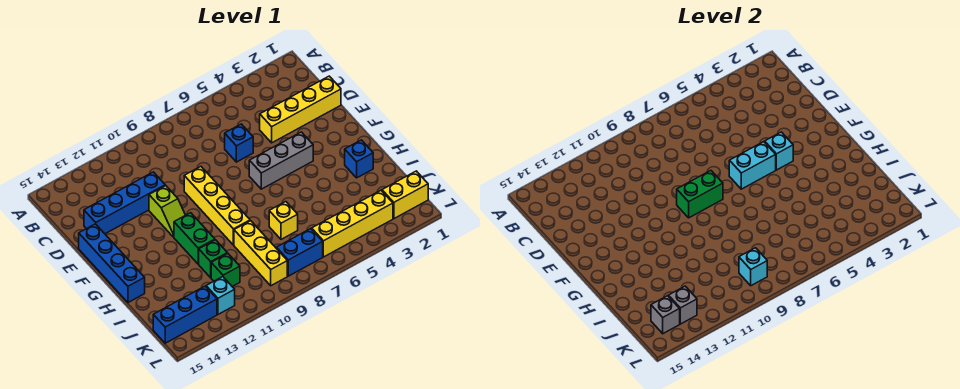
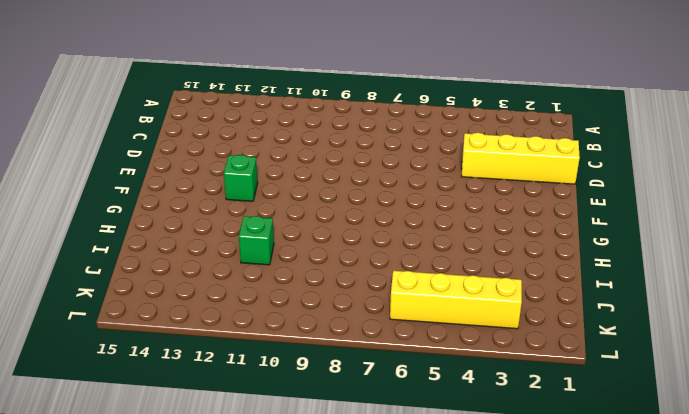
green brick F12 level 1 -> green brick J11 level 1
none -> blue brick D6 level 1
none -> blue brick D11:D14 level 1
none -> yellow brick E9:H9 level 1

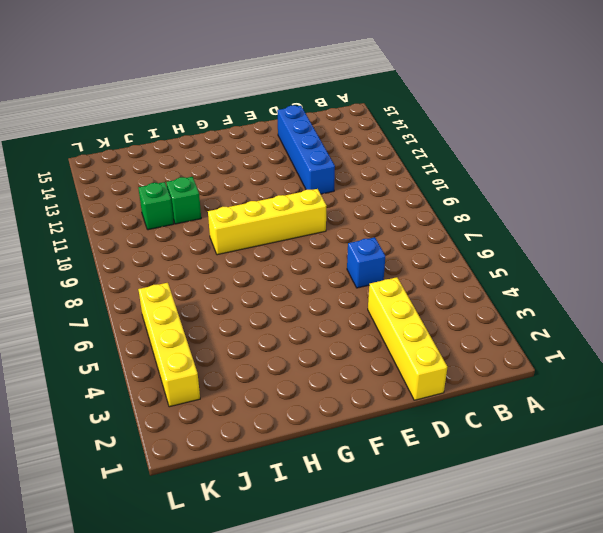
none -> lime slope E11:F11 level 1 top E
none -> blue brick E15:H15 level 1
none -> grey brick F4:F6 level 1

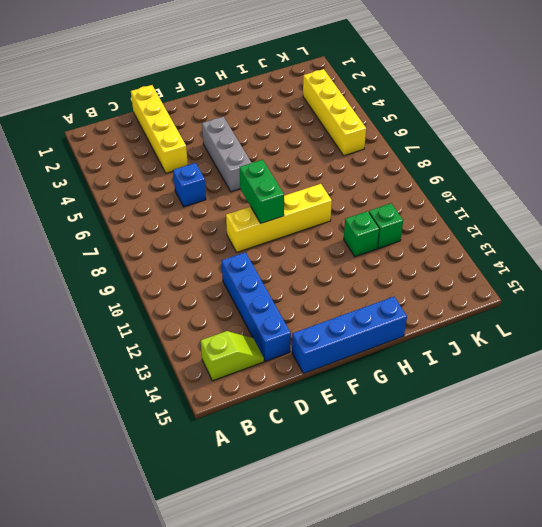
lime slope B14:C14 level 1 top B -> lime slope E11:F11 level 1 top E
none -> green brick G11:H11 level 1
none -> blue brick H2 level 1
none -> yellow brick I7 level 1

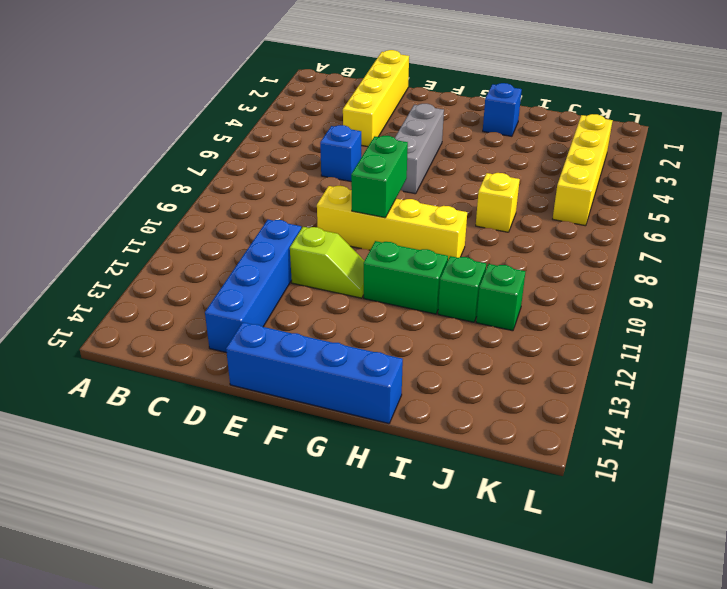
none -> yellow brick I9:K9 level 1
none -> yellow brick K1:K2 level 1
none -> blue brick K7:K8 level 1

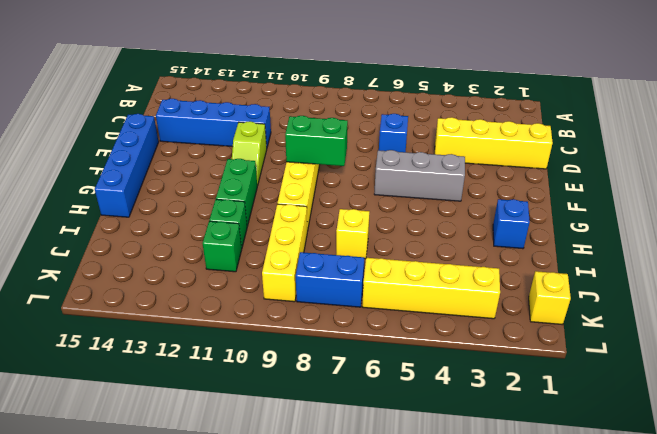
yellow brick K1 level 1 -> yellow brick K1:K2 level 1
none -> cyan brick K12 level 1
none -> blue brick K13:K15 level 1
none -> cyan brick F4 level 2

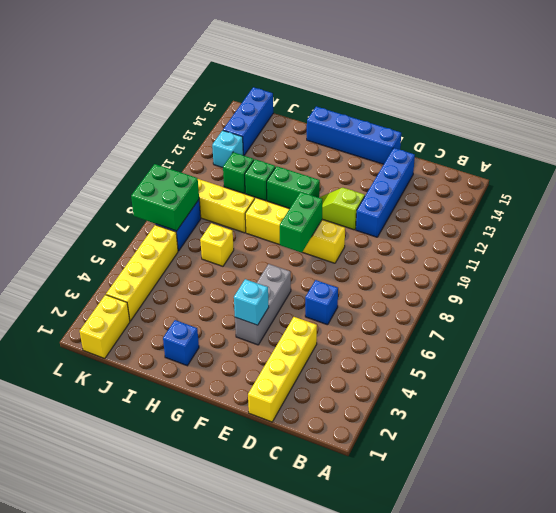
green brick K7:L8 level 2 -> none
none -> cyan brick F5:F6 level 2
none -> cyan brick K9 level 2
none -> grey brick K13 level 2

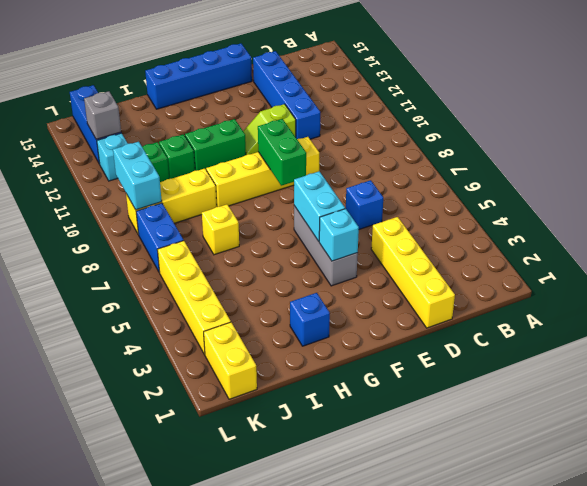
cyan brick K9:K10 level 2 -> cyan brick K9 level 2
none -> grey brick K14 level 2

